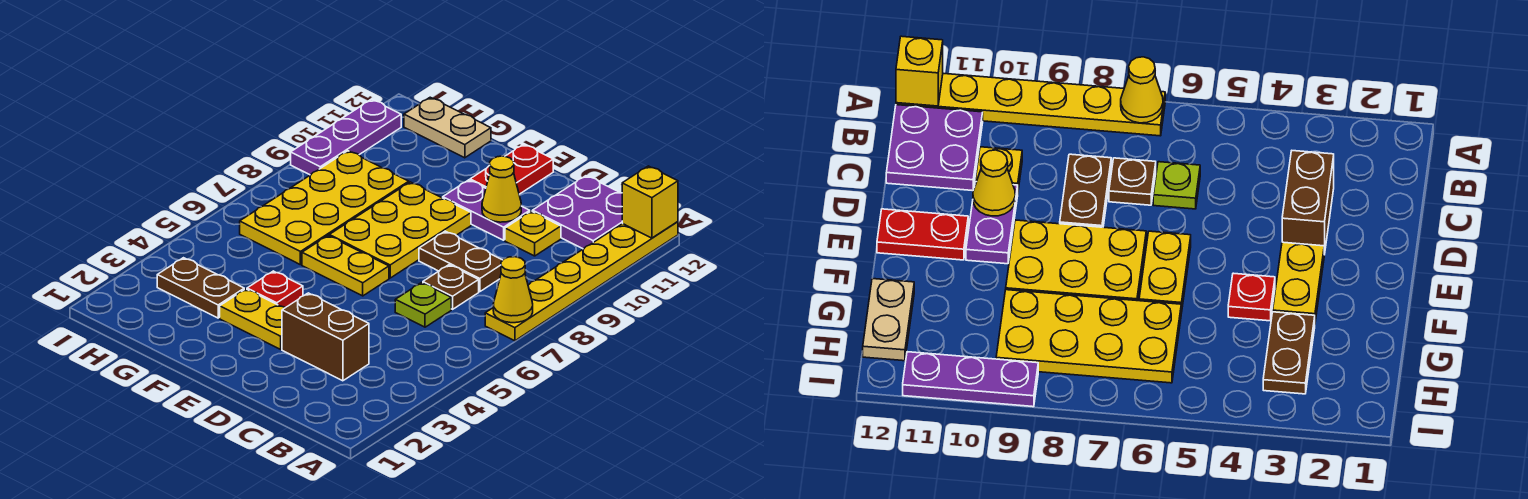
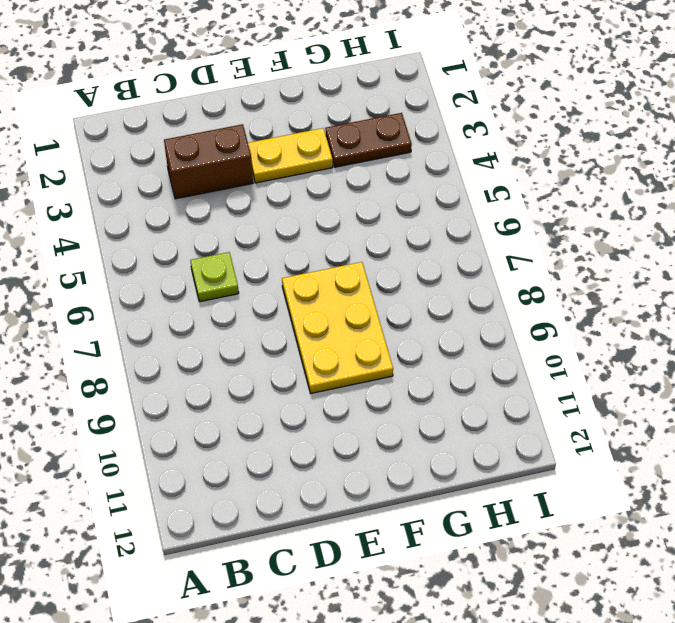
none -> yellow plate A7:A12 level 1
none -> purple plate B11:C12 level 1
none -> brown plate C7 level 1

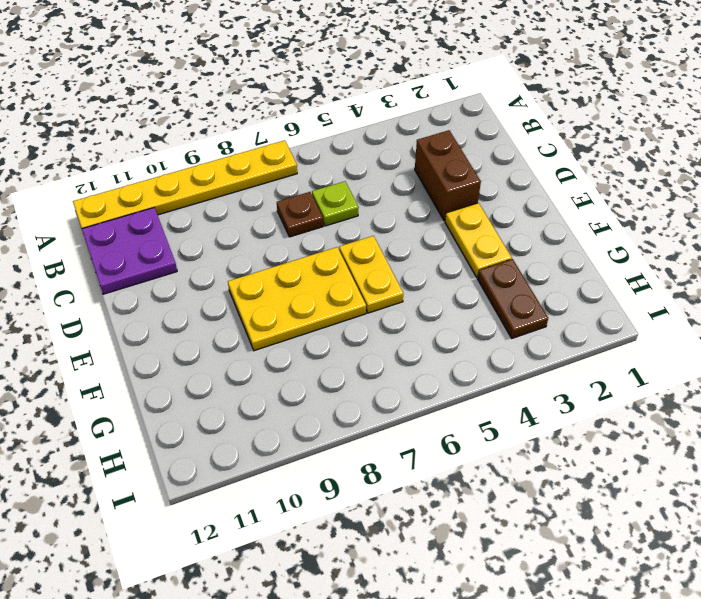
none -> brown plate C8:D8 level 1
none -> yellow plate C10 level 1
none -> purple plate D10:E10 level 1

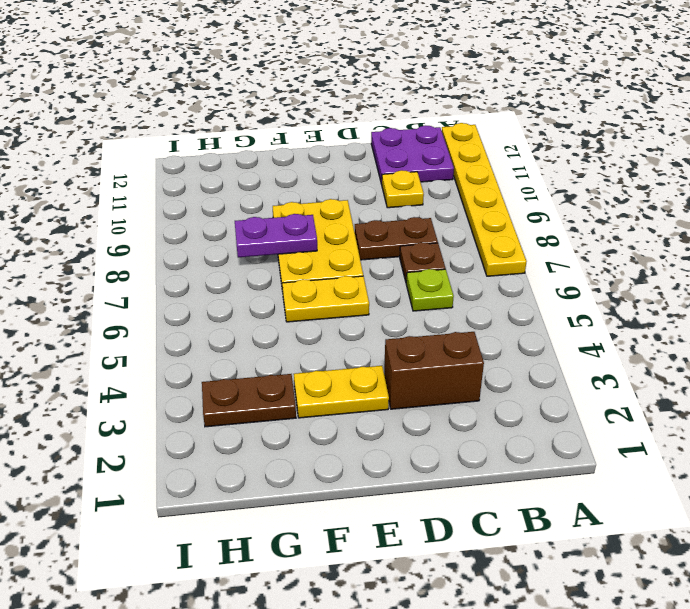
purple plate F8:G8 level 2 -> purple plate D10:E10 level 1
none -> red plate E11:E12 level 1
none -> red plate F4 level 1
none -> yellow plate G6:H9 level 1

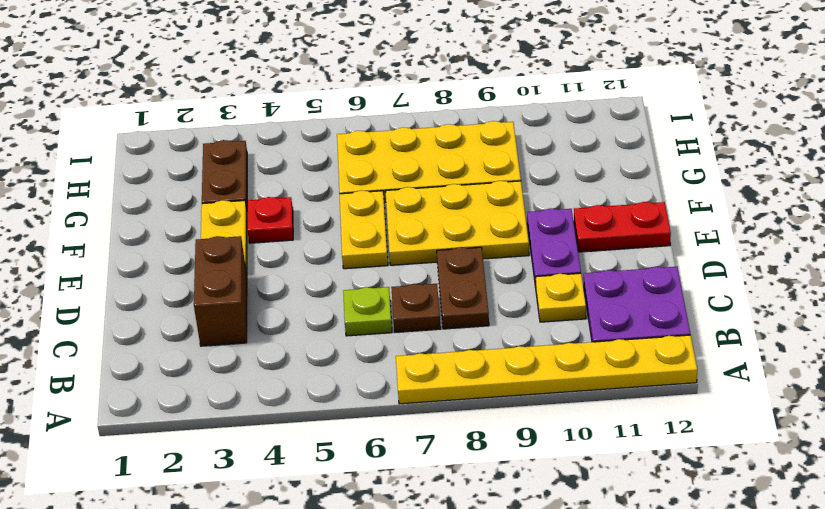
none -> tan plate G12:H12 level 1
none -> purple plate I9:I11 level 1
none -> yellow cone A7 level 2

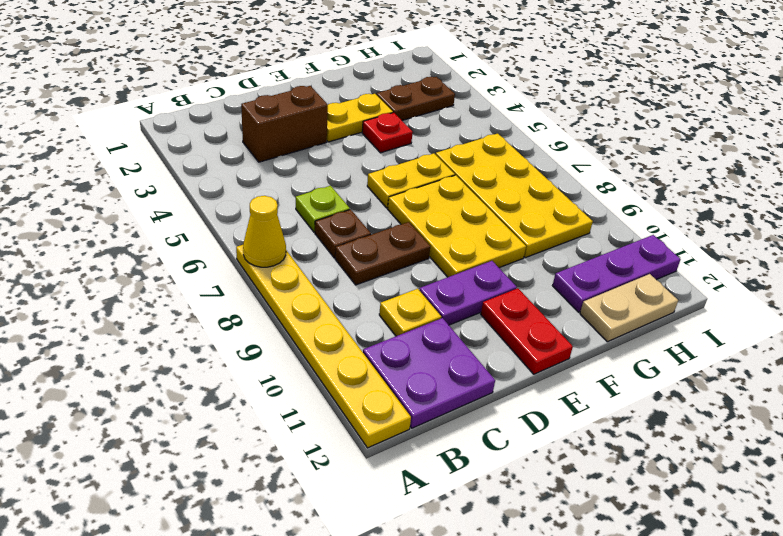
purple plate G11:I11 level 1 -> purple plate I9:I11 level 1
none -> yellow brick A12 level 2
none -> yellow cone D10 level 2

